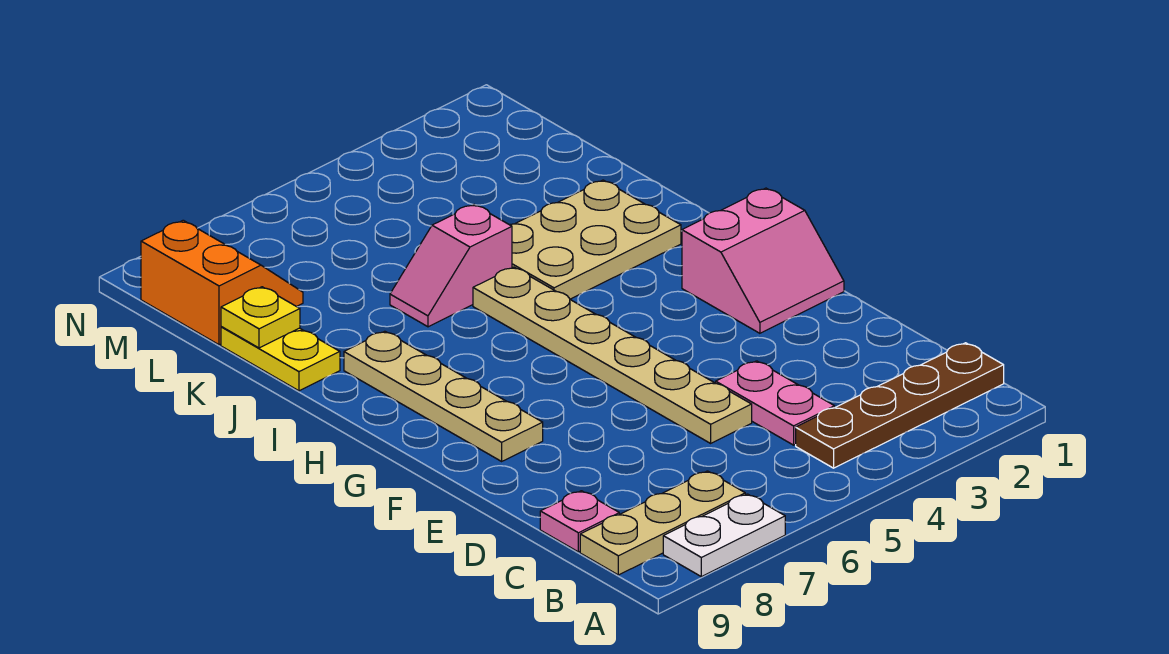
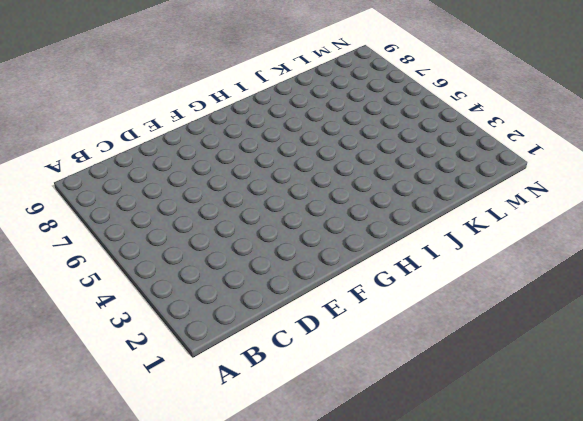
none -> white plate A7:A8 level 1
none -> brown plate B1:B4 level 1
none -> tan plate B7:B9 level 1

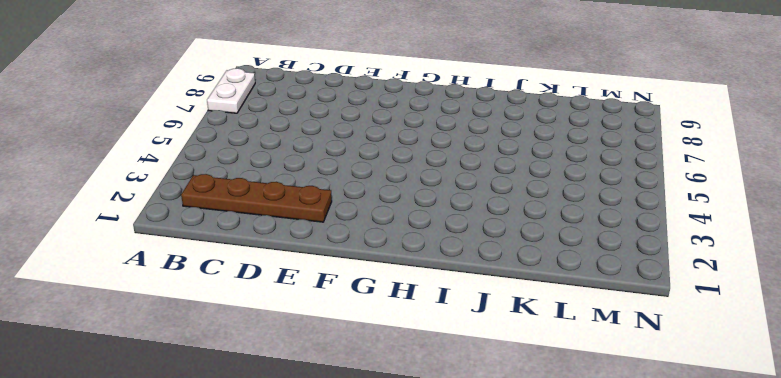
brown plate B2:E2 level 1 -> brown plate B1:B4 level 1
none -> tan plate B7:B9 level 1
none -> pink plate C4:D4 level 1
none -> pink plate C9 level 1

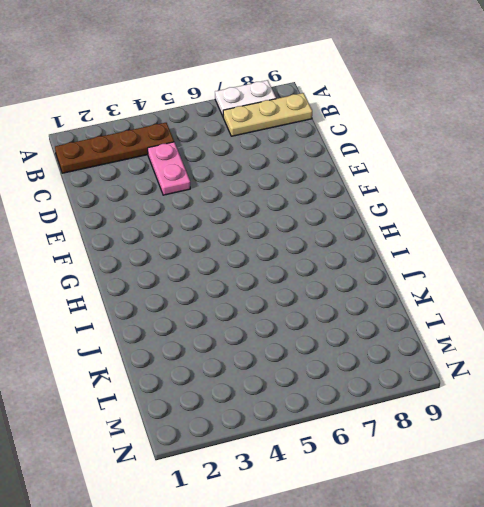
none -> pink plate C9 level 1
none -> tan plate D5:I5 level 1
none -> pink slope F1:G2 level 1 top G

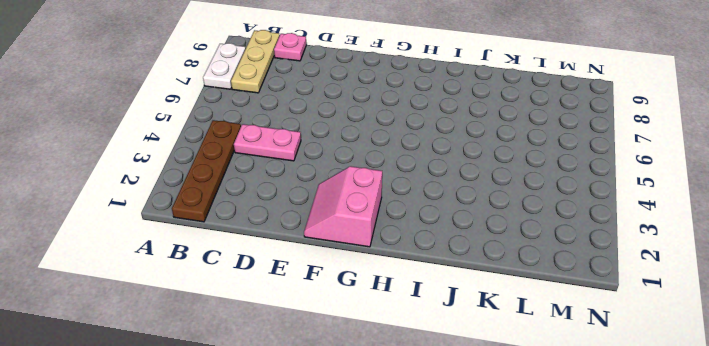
none -> tan plate D5:I5 level 1
none -> tan plate F8:I8 level 1
none -> tan plate I2:J4 level 1

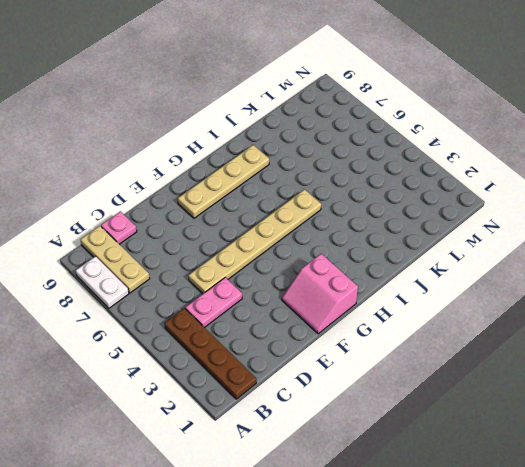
none -> tan plate I2:J4 level 1
none -> pink slope J5:J6 level 1 top 5
none -> yellow plate J9:K9 level 1

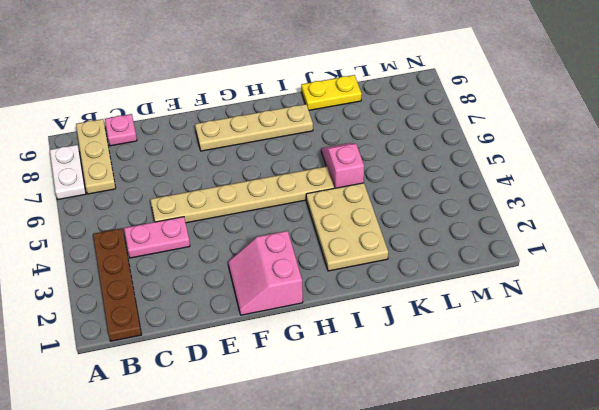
none -> orange slope L8:M9 level 1 top 9
none -> yellow plate K9 level 2

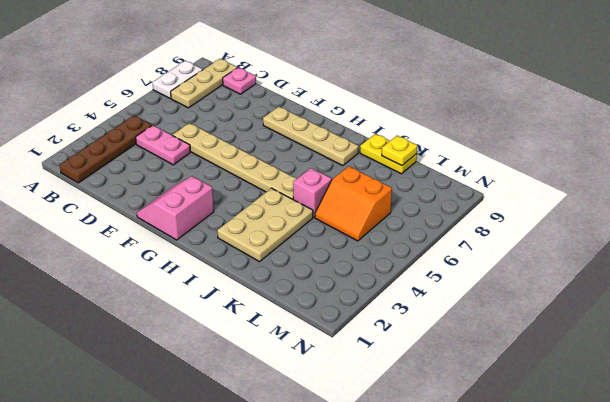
orange slope K5:L6 level 1 top 6 -> orange slope L8:M9 level 1 top 9

